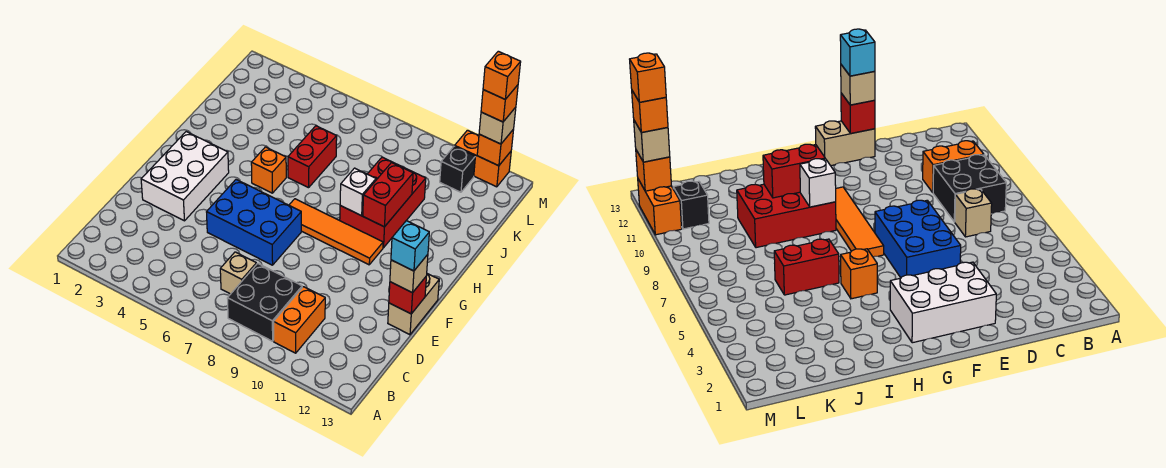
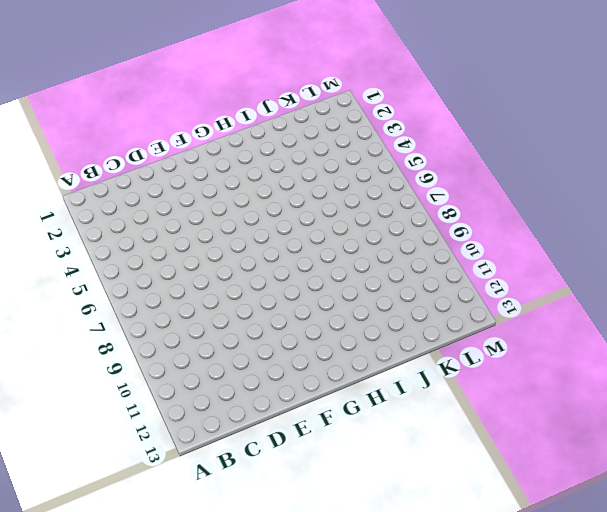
none -> black brick B8:C9 level 1
none -> orange brick B10:C10 level 1
none -> tan brick C7 level 1

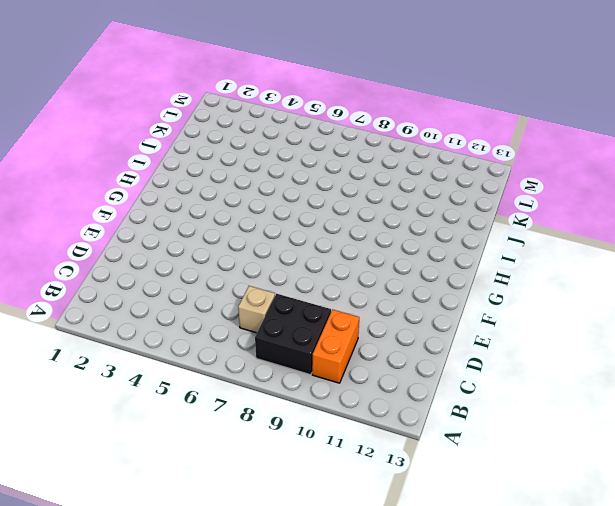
none -> white brick E2:G3 level 1
none -> blue brick E5:F7 level 1
none -> tan brick E13:F13 level 1

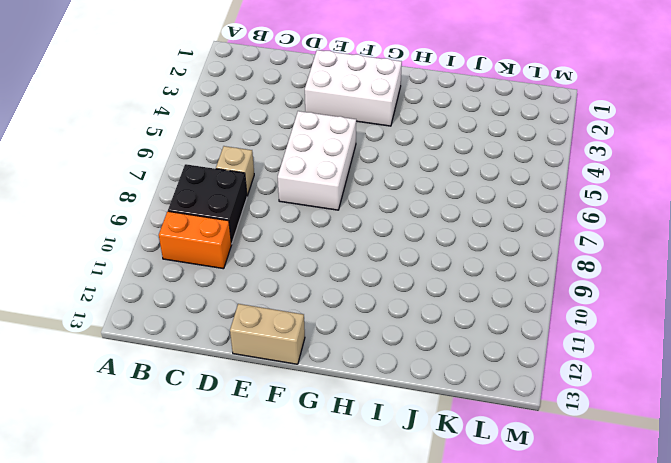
white brick E5:F7 level 1 -> blue brick E5:F7 level 1
none -> orange tile G7:G10 level 1
none -> orange brick H5 level 1
none -> red brick H9:J10 level 1

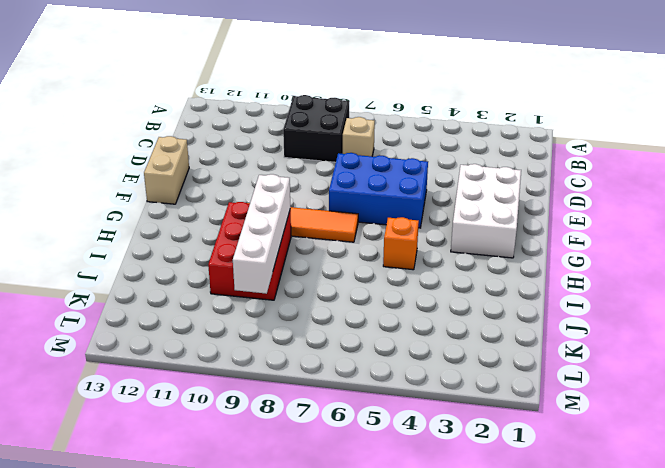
white brick H9:K9 level 2 -> white brick H9 level 2
none -> orange brick B10:C10 level 1
none -> red brick I6:J6 level 1
none -> black brick L11 level 1

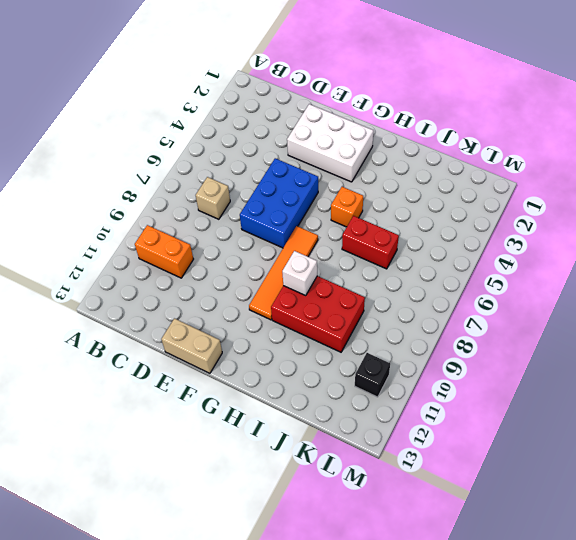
none -> black brick B8:C9 level 1
none -> orange brick M11:M12 level 1
none -> red brick E13 level 2

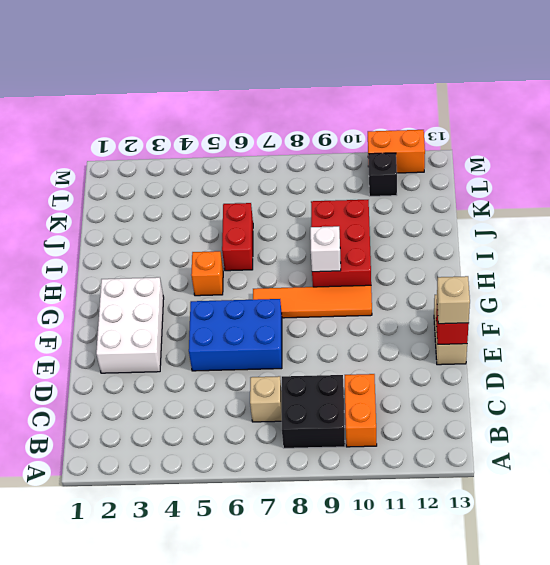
none -> red brick H10:I10 level 2
none -> orange brick M12 level 2
none -> tan brick M12 level 3

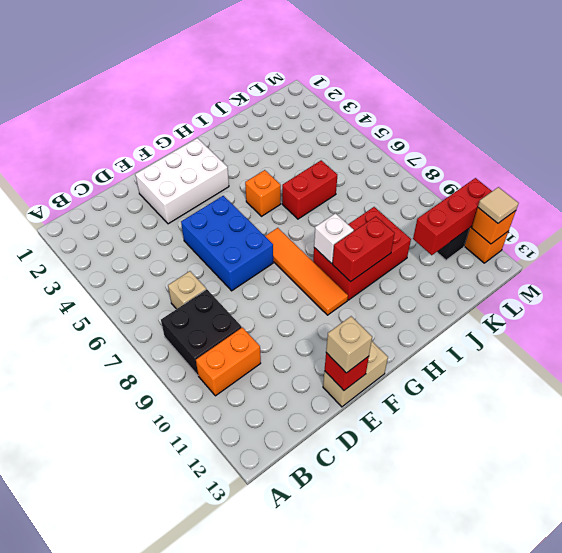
red brick K11:M11 level 2 -> none
tan tile M12 level 3 -> tan brick M12 level 3
none -> cyan brick E13 level 4
none -> orange brick M12 level 4
none -> orange brick M12 level 5

